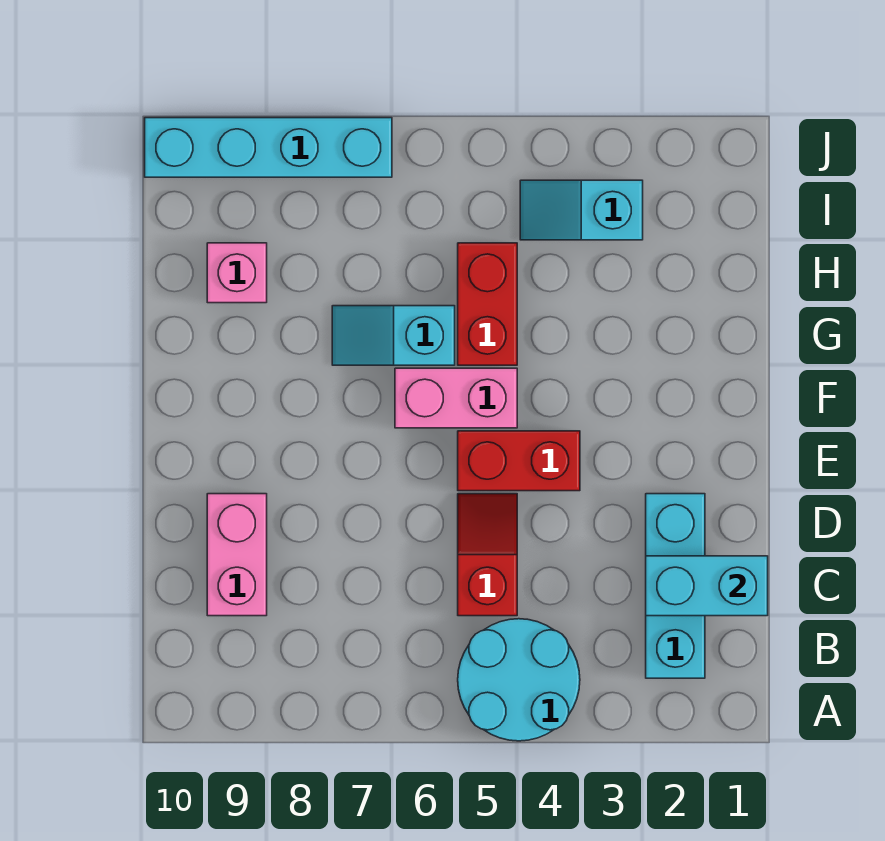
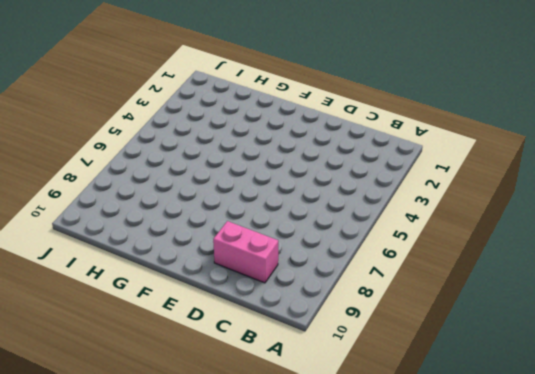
none -> cyan round brick A4:B5 level 1
none -> cyan brick B2:D2 level 1
none -> red slope C5:D5 level 1 top C

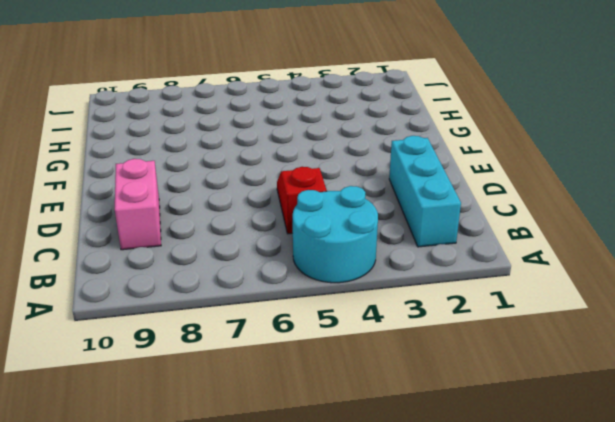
none -> red brick E4:E5 level 1
none -> pink brick F5:F6 level 1
none -> red brick G5:H5 level 1

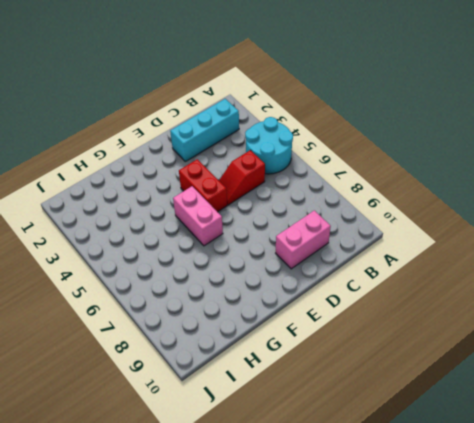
none -> red brick G5:H5 level 1
none -> cyan slope G6:G7 level 1 top 6
none -> pink brick H9 level 1

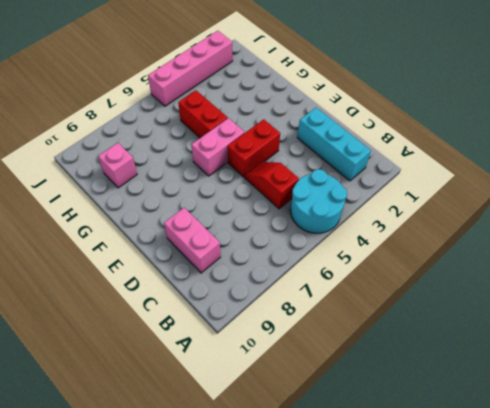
pink brick J2:J5 level 1 -> none
none -> cyan slope G6:G7 level 1 top 6
none -> cyan slope I3:I4 level 1 top 3
none -> cyan brick J7:J10 level 1

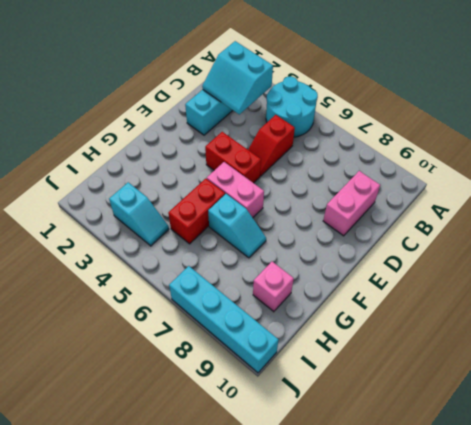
cyan slope B2:C3 level 2 top B -> cyan brick C1:C2 level 2

